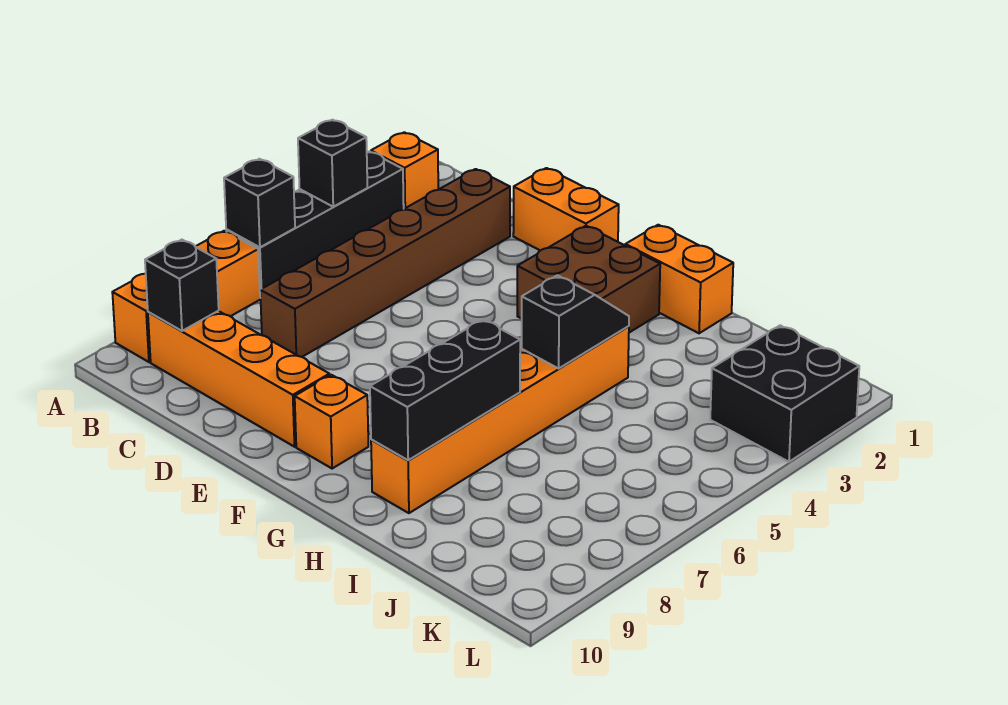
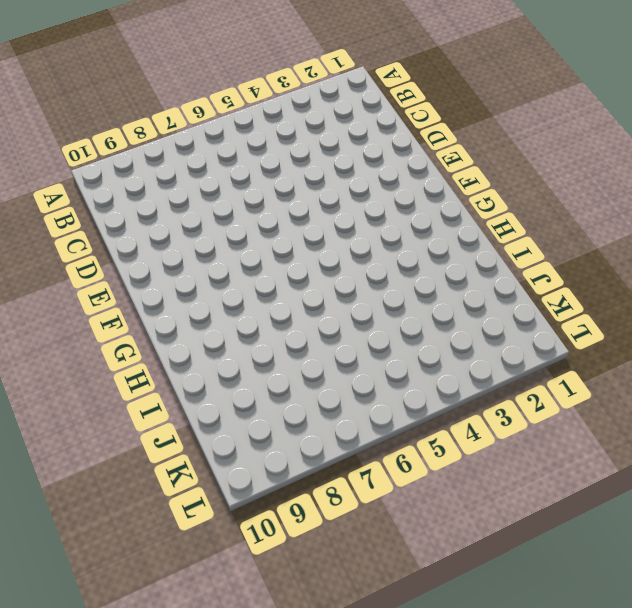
none -> orange brick A2 level 1
none -> black brick A3:A6 level 1
none -> orange brick A7:A9 level 1

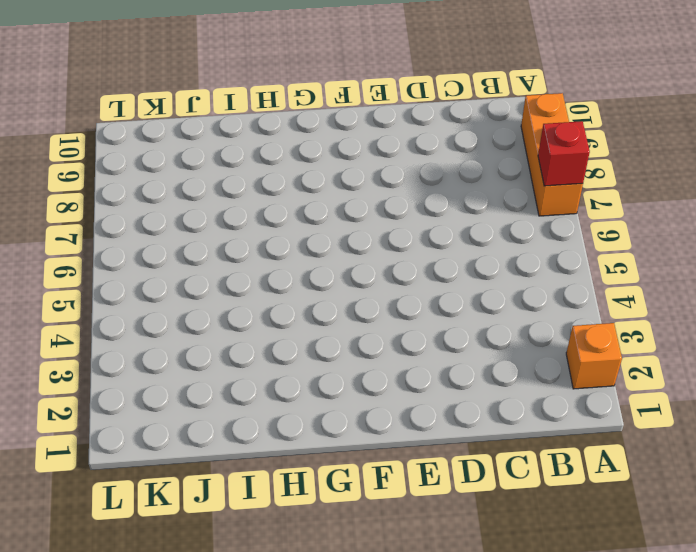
red brick A7 level 2 -> none
none -> black brick A3:A6 level 1
none -> orange brick B9:E9 level 1
none -> brown brick C2:C7 level 1

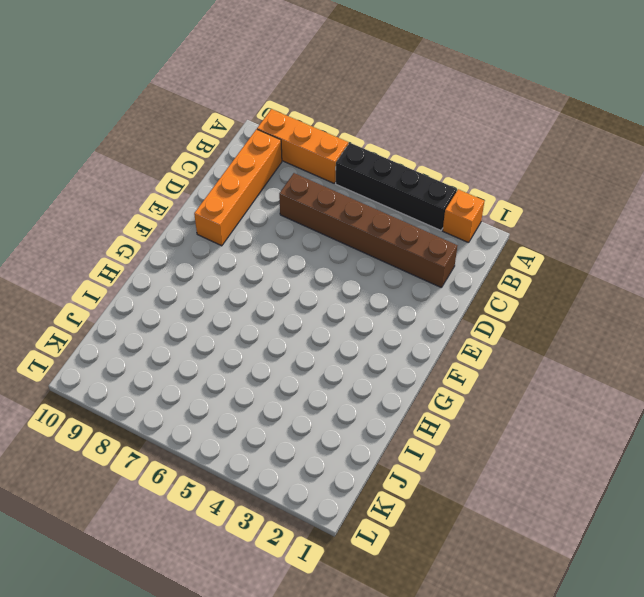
none -> orange brick D1:E1 level 1
none -> brown brick F2:G3 level 1
none -> orange brick F9 level 1

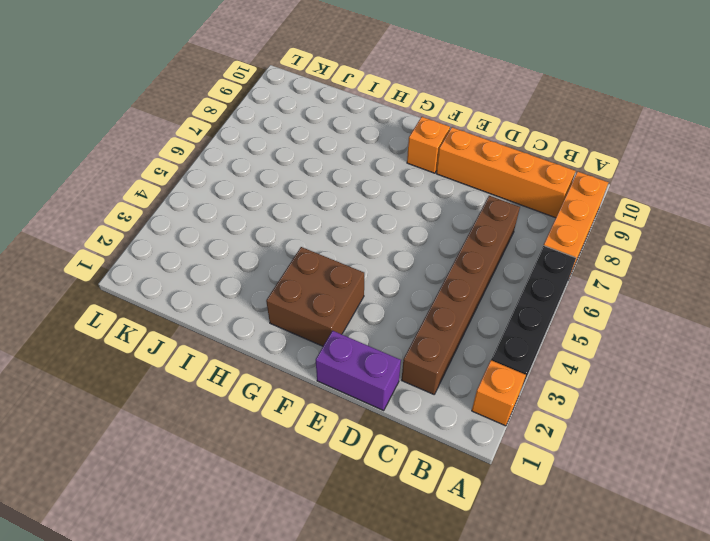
purple brick D1:E1 level 1 -> orange brick D1:E1 level 1
none -> orange brick G1:H1 level 1
none -> orange brick H4:H9 level 1
none -> black brick K2:L3 level 1

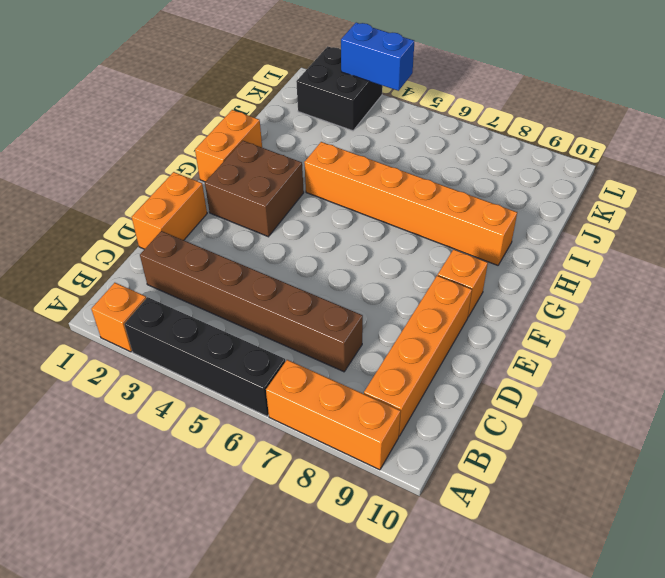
blue brick L3:L4 level 2 -> none
none -> black brick A4 level 2
none -> black brick A6 level 2
none -> black brick B9 level 2

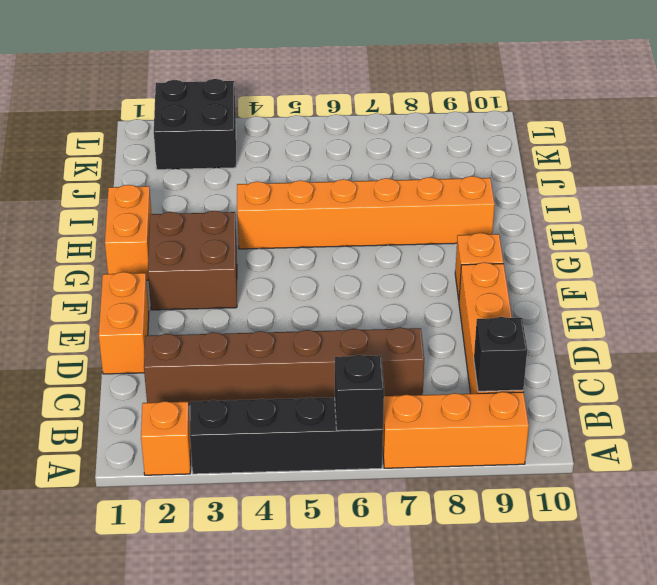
none -> black brick A4 level 2
none -> black slope H4:H5 level 2 top 5
none -> black brick H7:H9 level 2

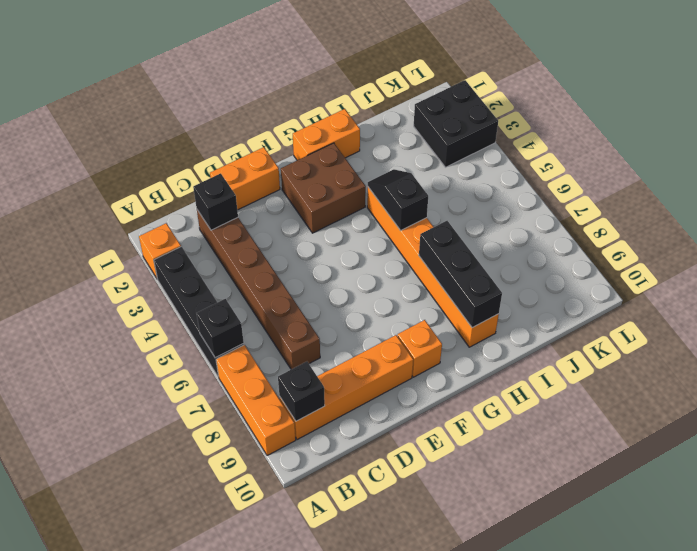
black brick C2 level 2 -> black brick A4 level 2

